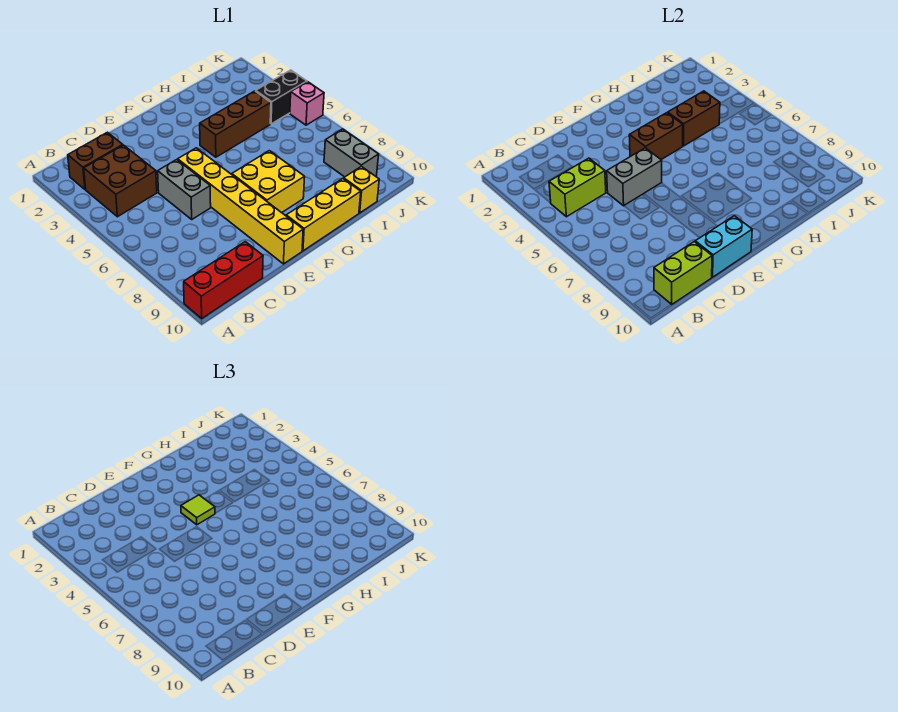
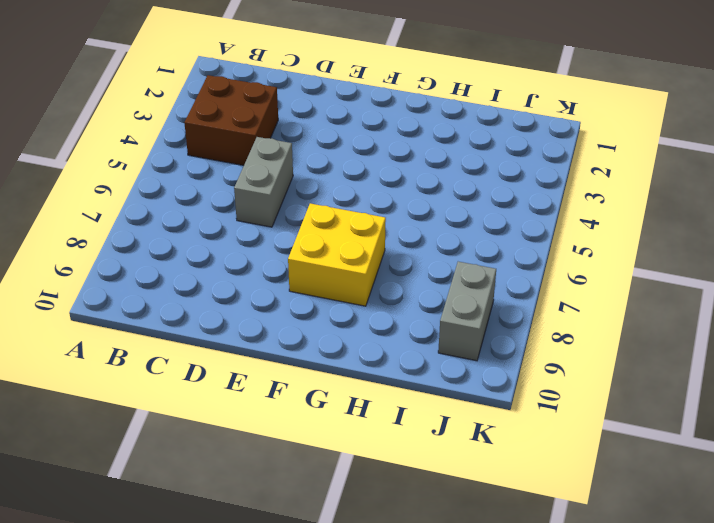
none -> red brick A10:C10 level 1
none -> brown brick B2:C2 level 1
none -> yellow brick E5:E10 level 1

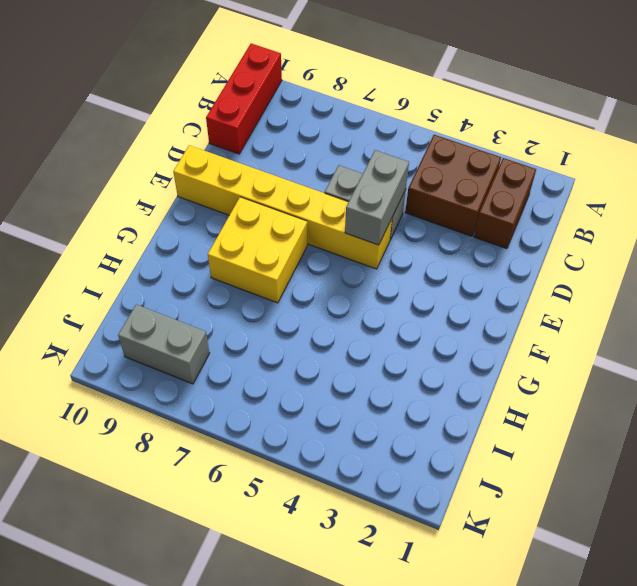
none -> yellow brick F10:H10 level 1
none -> brown brick G4:I4 level 1
none -> yellow brick I10 level 1

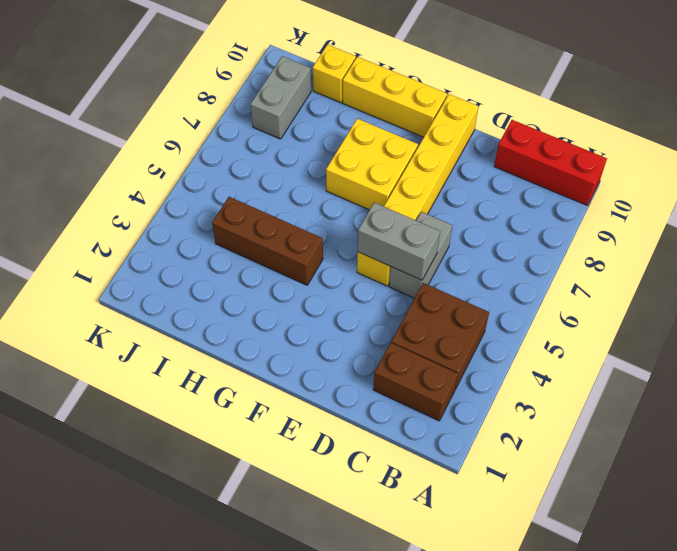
none -> black brick J4:K4 level 1
none -> pink brick K5 level 1
none -> lime brick B4:C4 level 2

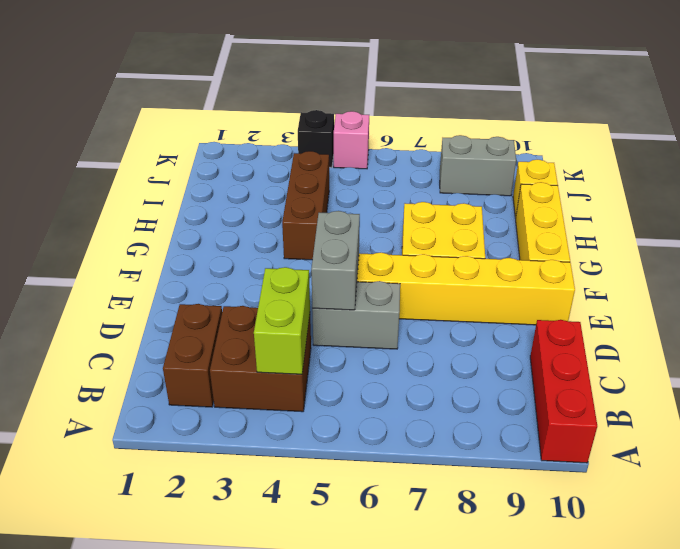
black brick K4 level 1 -> black brick J4:K4 level 1
none -> lime brick B10:C10 level 2
none -> cyan brick D10:E10 level 2
none -> brown brick F4:G4 level 2

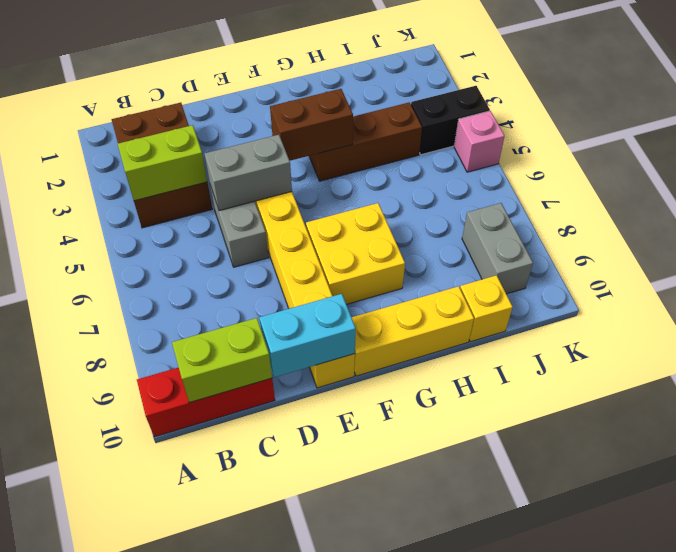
none -> brown brick H4:I4 level 2
none -> lime tile F4 level 3

